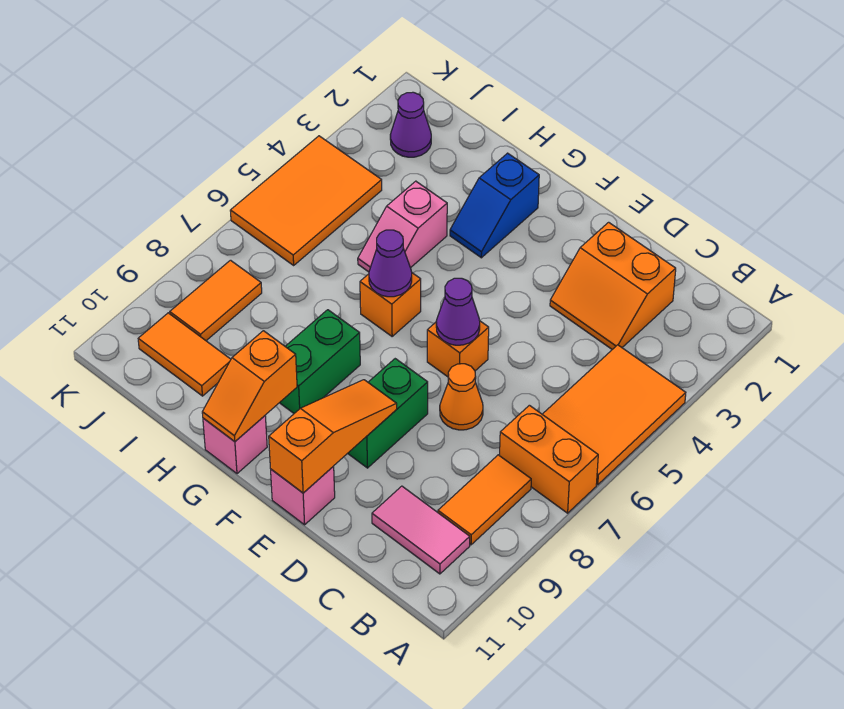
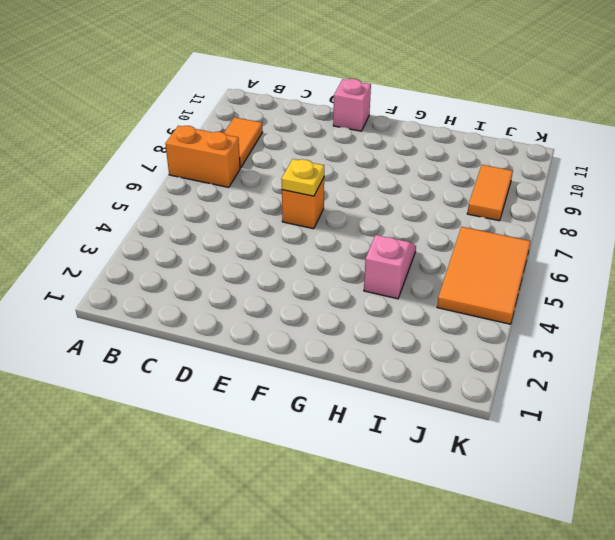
yellow plate E6 level 2 -> purple cone E6 level 2
none -> orange tile A4:B6 level 1
none -> pink tile B10:C10 level 1
none -> orange slope C2:D3 level 1 top 2

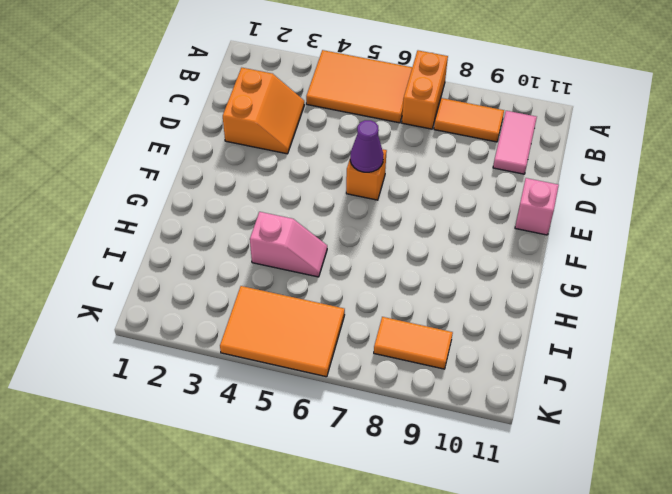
none -> orange cone D7 level 1
none -> green brick E8:E9 level 1
none -> blue slope G2:G3 level 1 top 2

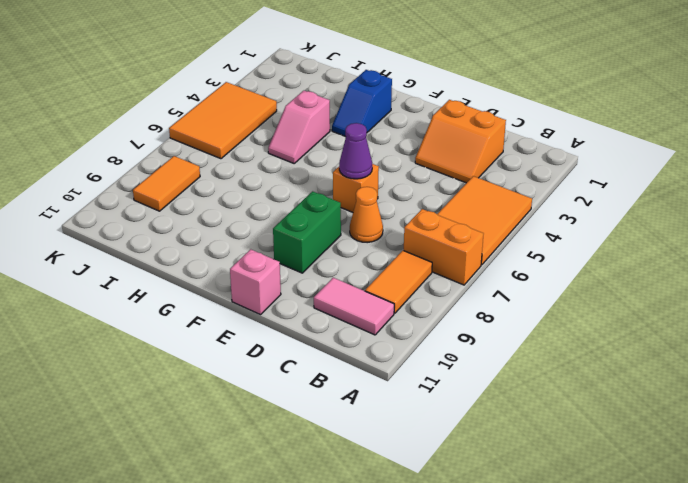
none -> orange brick G6 level 1
none -> green brick G8:G9 level 1
none -> pink brick G11 level 1

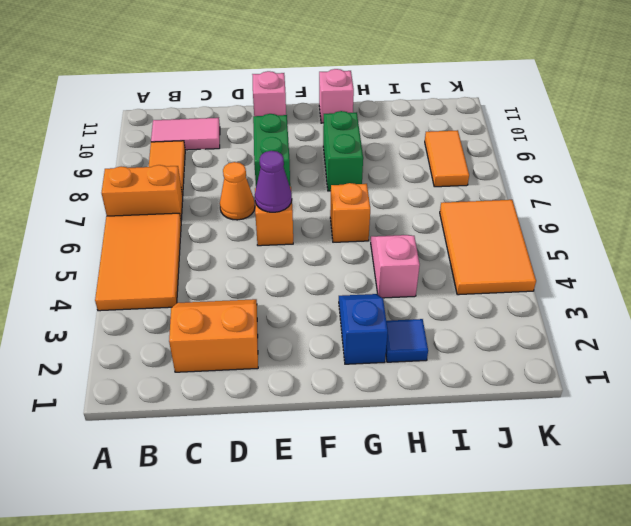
blue tile H2 level 1 -> none
none -> orange tile I10:J10 level 1
none -> purple cone J2 level 1
none -> orange slope E9:E11 level 2 top 11

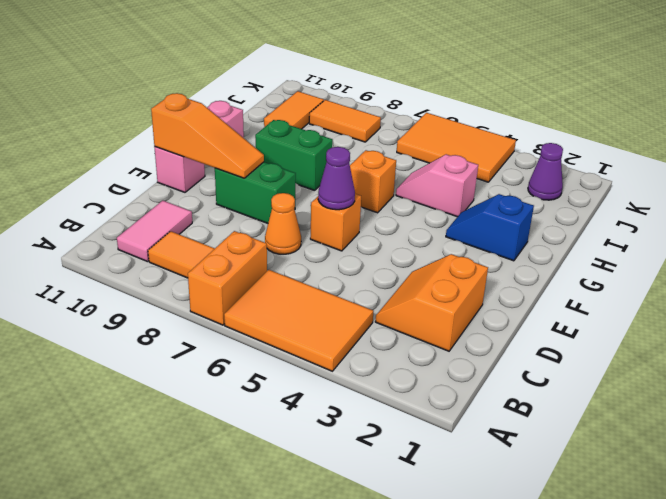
none -> purple cone G6 level 2
none -> orange slope G10:G11 level 2 top 10

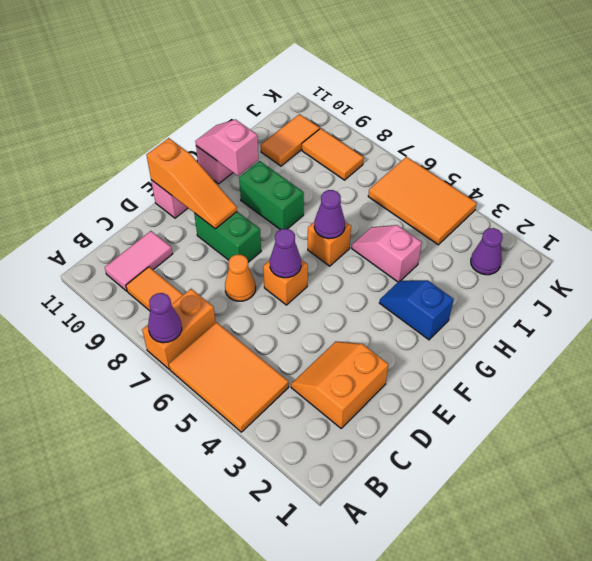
purple cone A7 level 2 -> none
pink slope G10:G11 level 2 top 10 -> orange slope G10:G11 level 2 top 10

